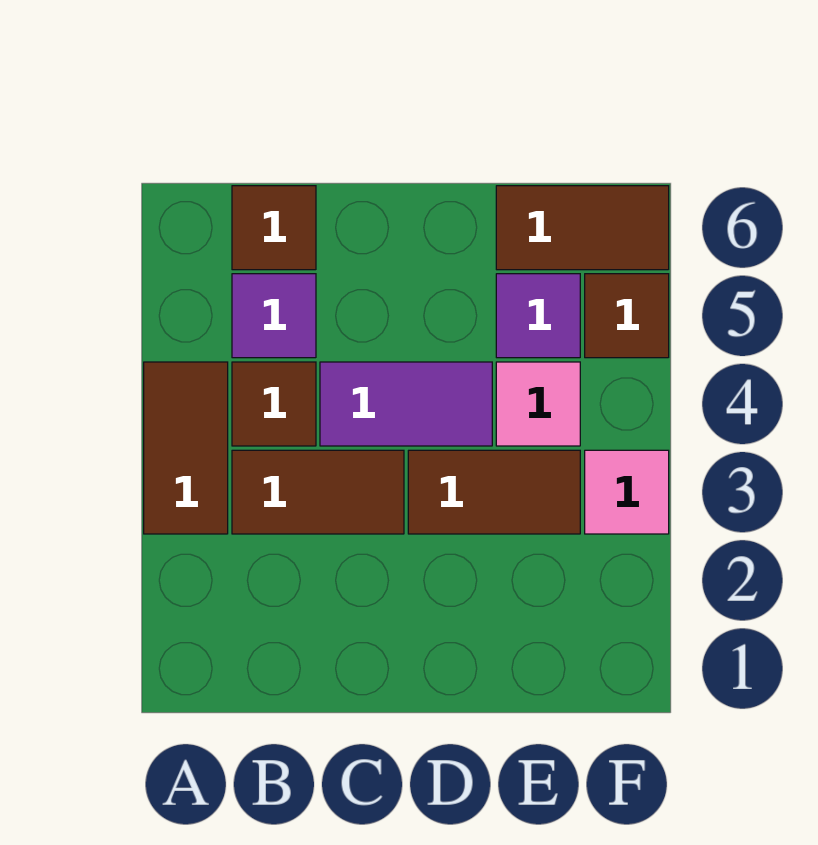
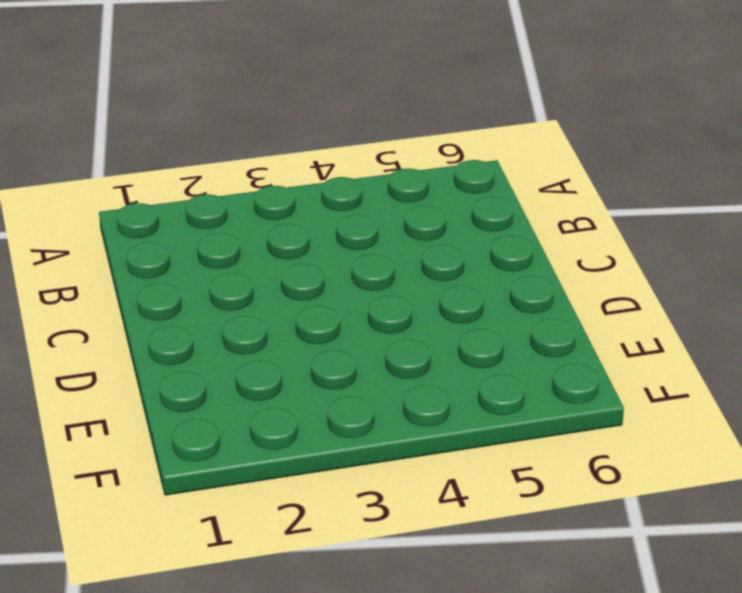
none -> brown tile A3:A4 level 1
none -> brown tile B3:C3 level 1
none -> brown tile B4 level 1

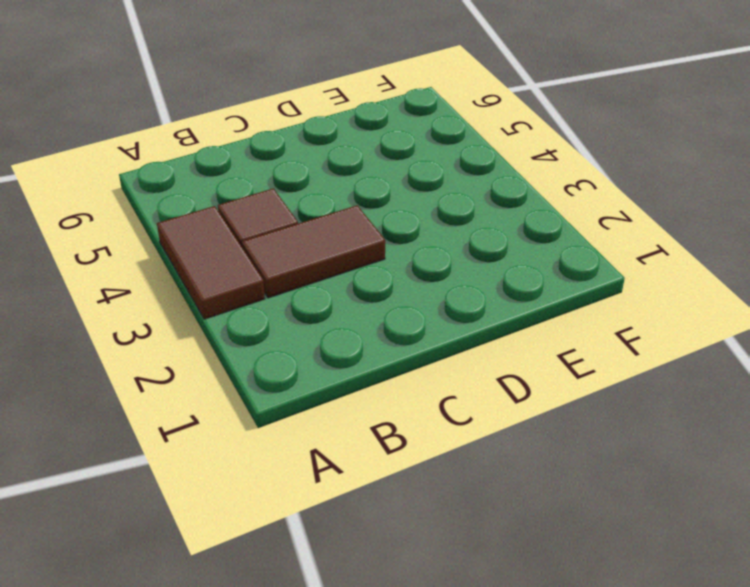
none -> purple tile B5 level 1
none -> brown tile B6 level 1
none -> purple tile C4:D4 level 1

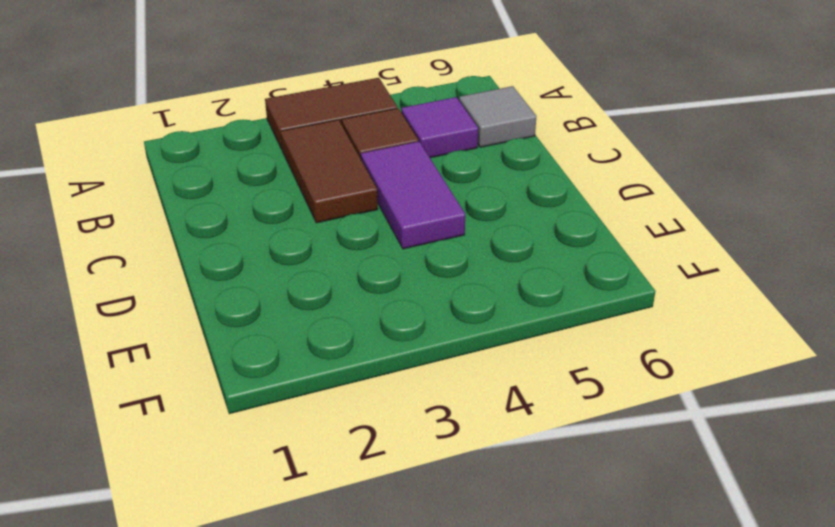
grey tile B6 level 1 -> brown tile B6 level 1
none -> brown tile D3:E3 level 1
none -> pink tile E4 level 1
none -> purple tile E5 level 1

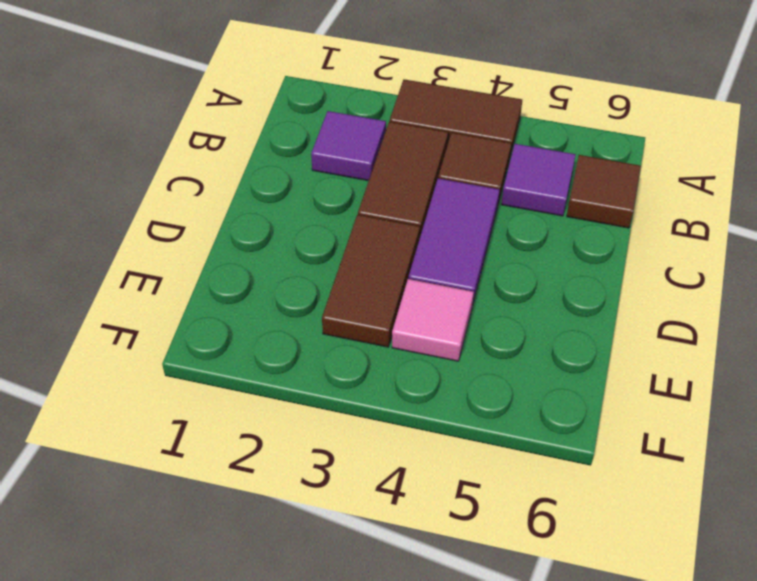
purple tile B2 level 1 -> purple tile E5 level 1
none -> brown tile E6:F6 level 1
none -> pink tile F3 level 1
none -> brown tile F5 level 1

